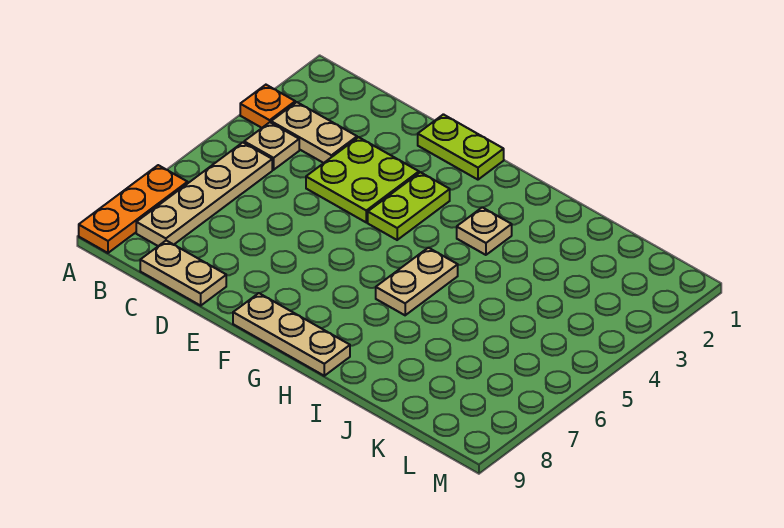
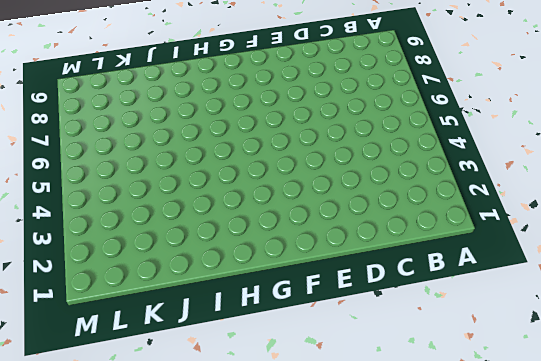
none -> orange plate A3 level 1
none -> orange plate A7:A9 level 1
none -> tan plate B3:C3 level 1

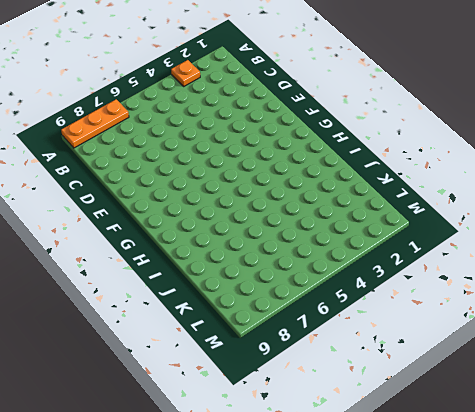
none -> tan plate B3:C3 level 1
none -> tan plate B4 level 1
none -> tan plate B5:B8 level 1

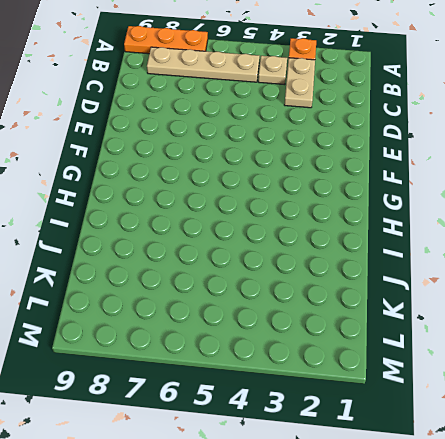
none -> tan plate C9:D9 level 1
none -> lime plate D3:E4 level 1
none -> lime plate E1:F1 level 1

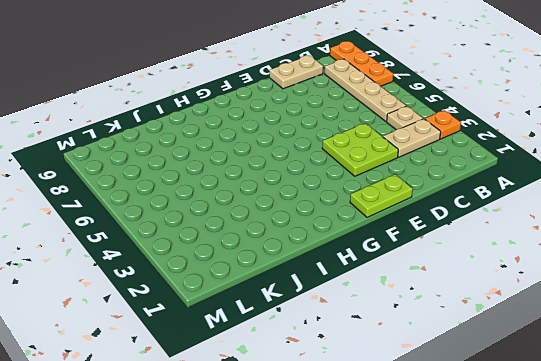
none -> lime plate F3:F4 level 1
none -> tan plate F9:H9 level 1
none -> tan plate H3 level 1

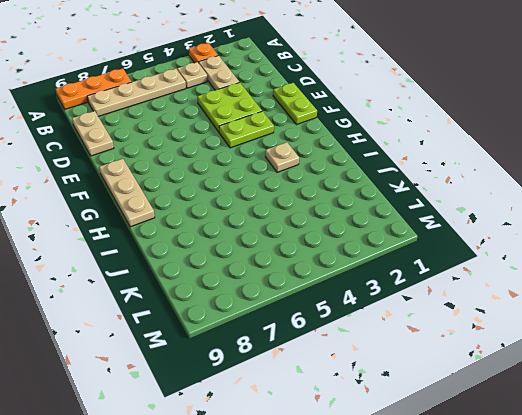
none -> tan plate H5:H6 level 1

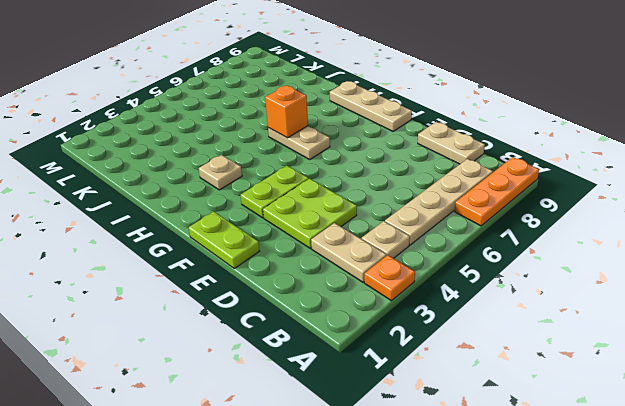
tan plate G6:H6 level 1 -> tan plate H5:H6 level 1
orange brick H6 level 2 -> none

